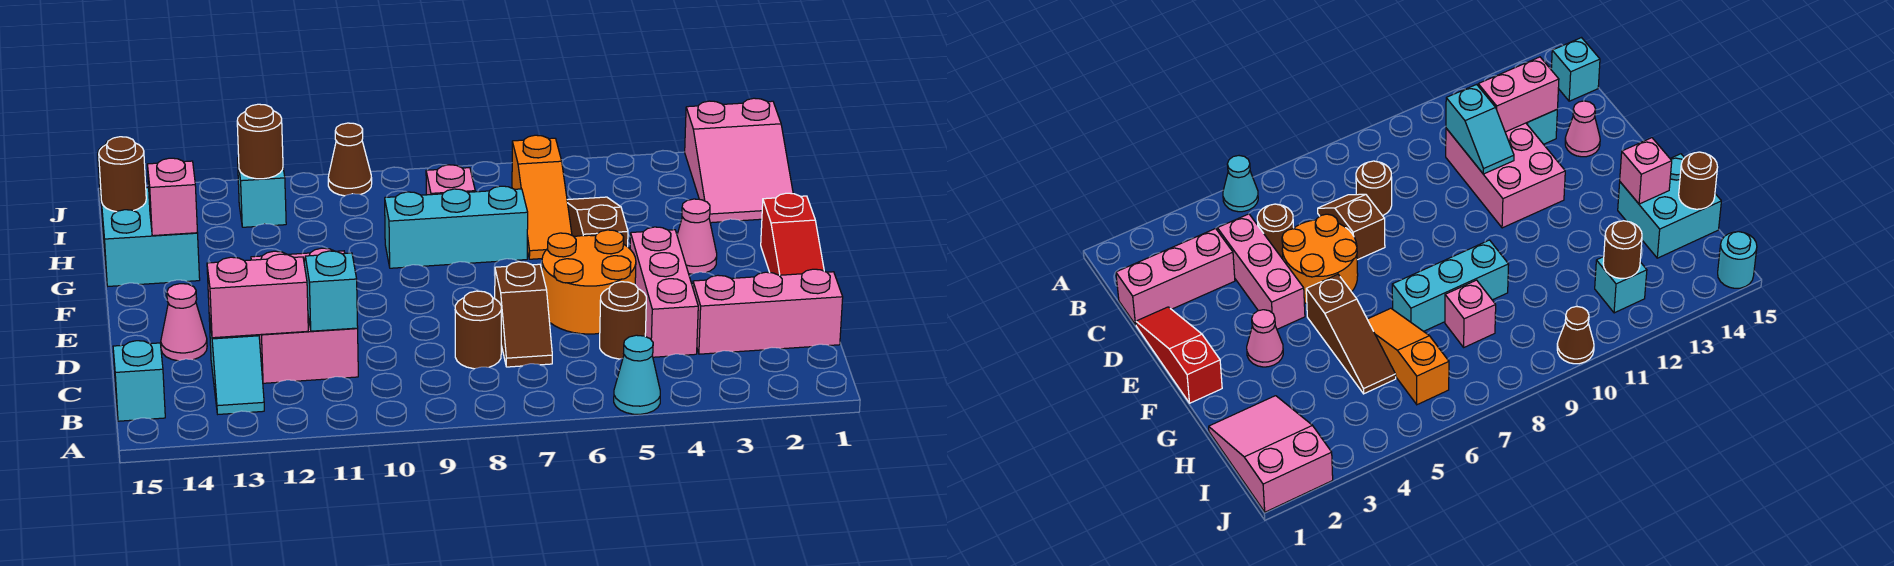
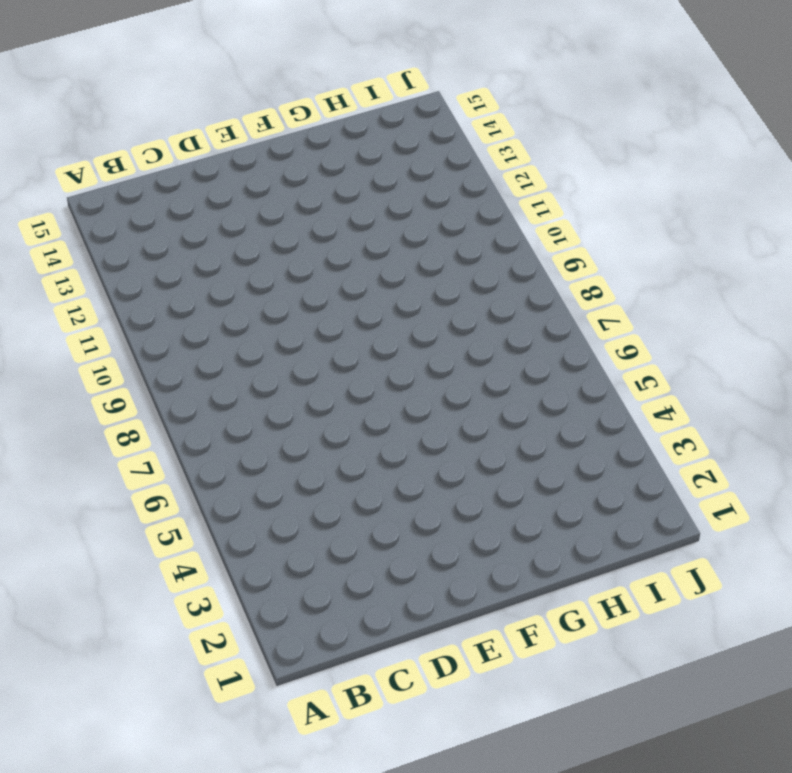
none -> cyan cone A5 level 1
none -> cyan slope B13:C13 level 1 top C
none -> cyan brick B15 level 1

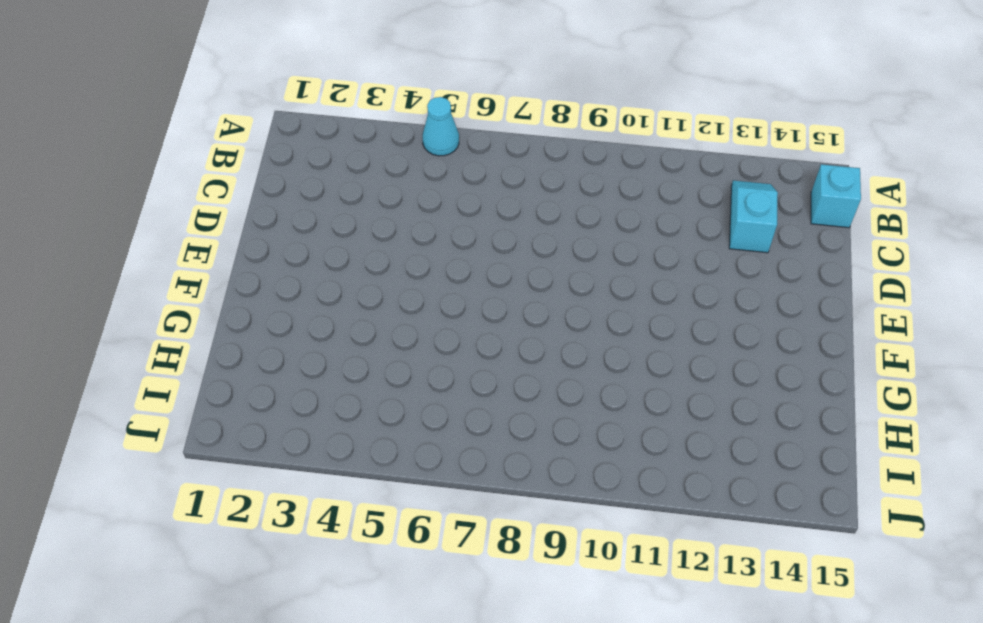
none -> pink brick C1:C3 level 1
none -> pink brick C4:E4 level 1
none -> brown round brick C5 level 1

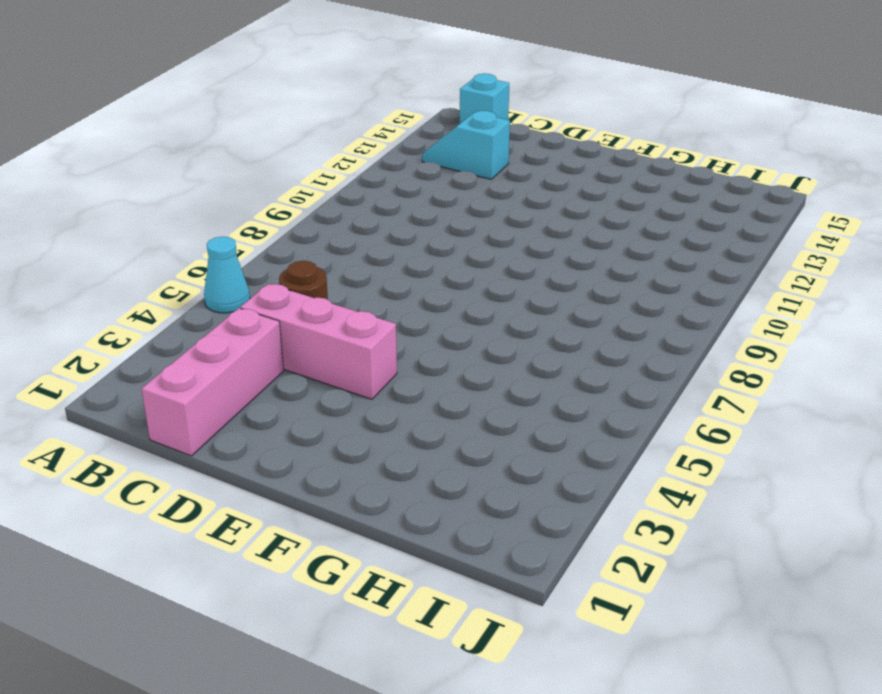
none -> brown slope C7:D7 level 1 top D
none -> brown round brick C8 level 1
none -> pink brick C11:E12 level 1

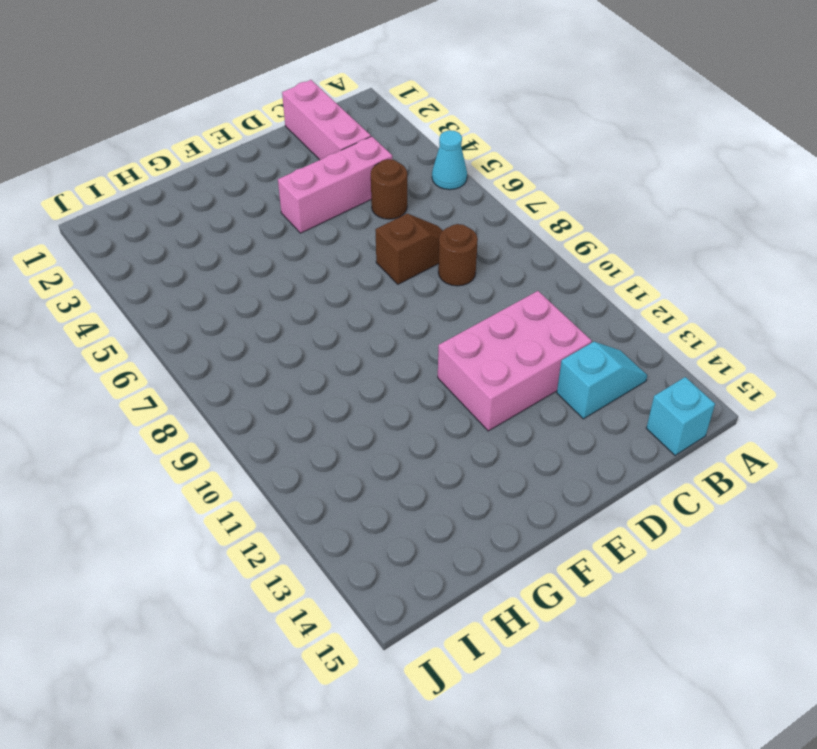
none -> red slope D1:F1 level 1 top F
none -> orange round brick D5:E6 level 1
none -> pink cone D14 level 1

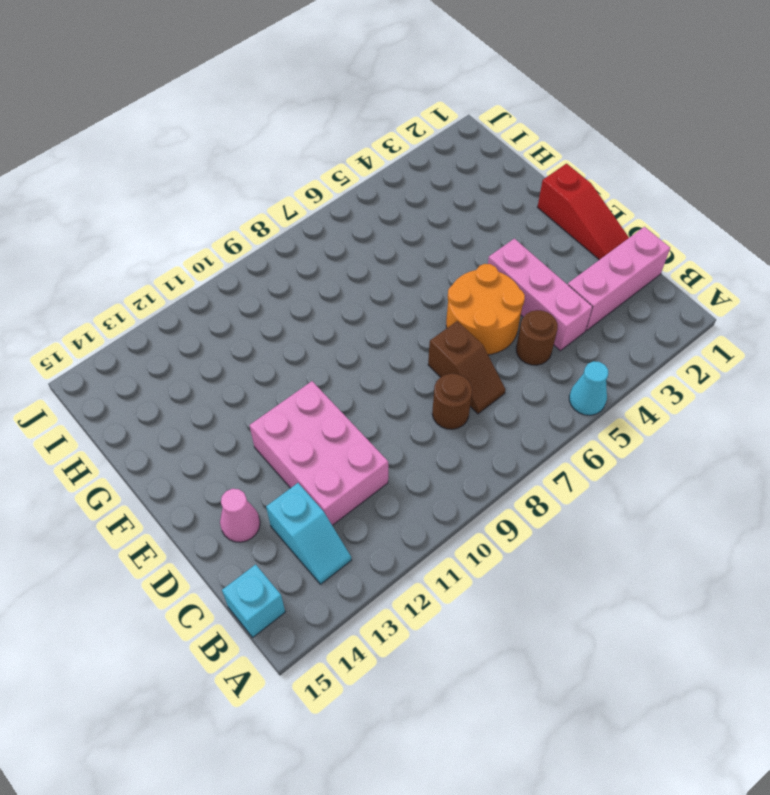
none -> pink cone F3 level 1
none -> brown slope F5:H5 level 1 top F
none -> orange slope G6:I6 level 1 top I

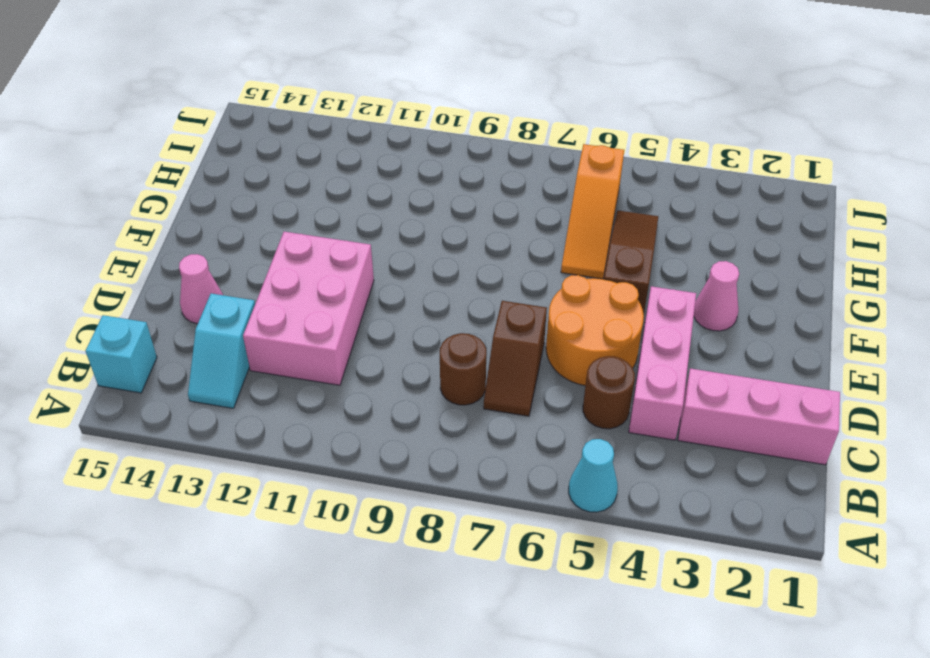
none -> red slope D1:F1 level 1 top F
none -> cyan brick G7:G9 level 1
none -> cyan brick G14:H15 level 1

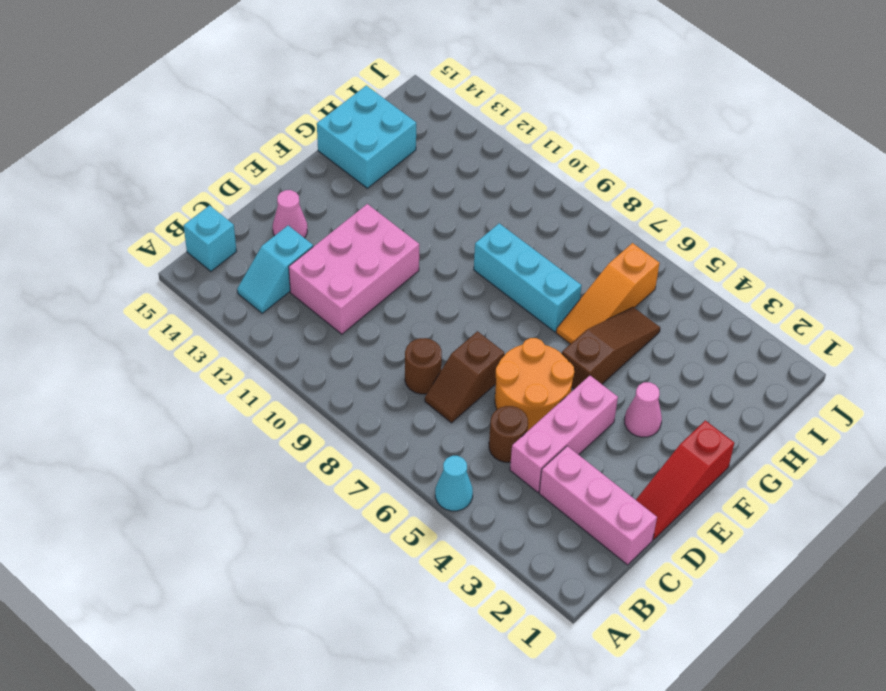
none -> pink slope H1:J2 level 1 top J
none -> pink brick H8 level 1
none -> cyan brick I12 level 1

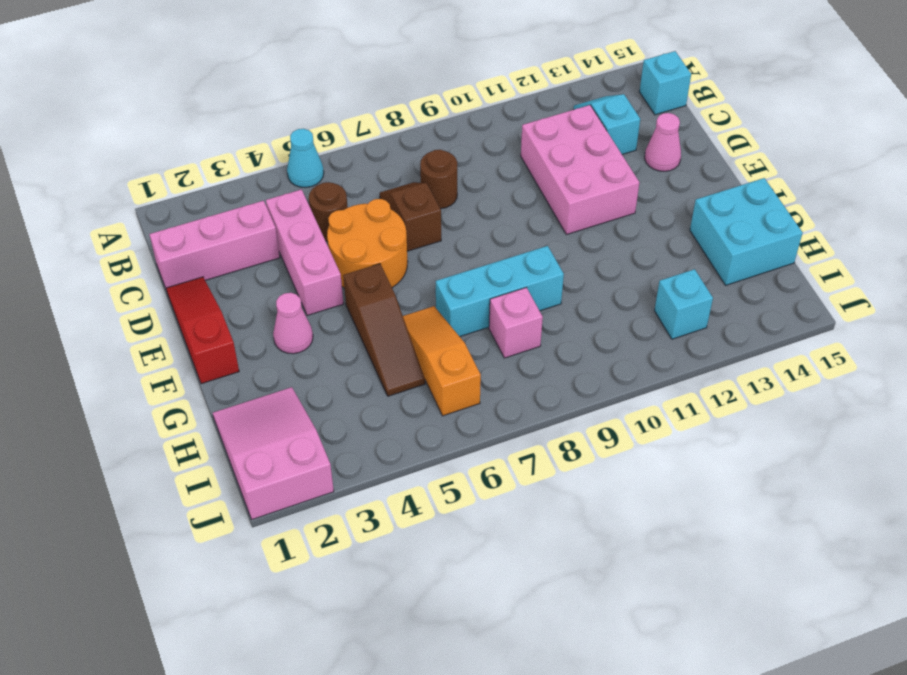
none -> brown cone J10 level 1
none -> cyan round brick J15 level 1
none -> cyan slope C11:D11 level 2 top C

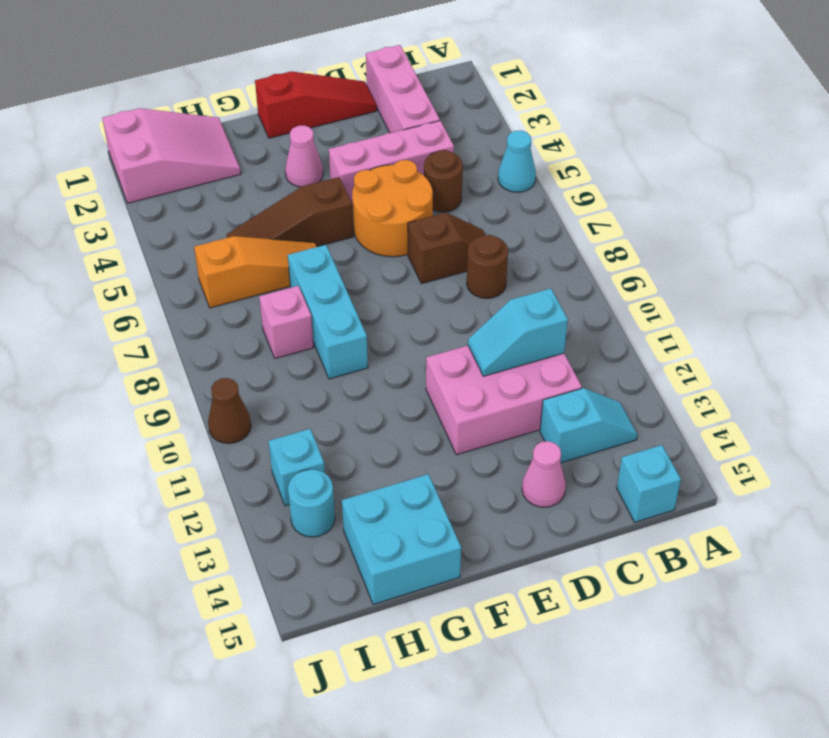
cyan round brick I13 level 1 -> cyan round brick J15 level 1
none -> pink brick C12:C13 level 2
none -> pink brick G14 level 2
none -> brown round brick H15 level 2

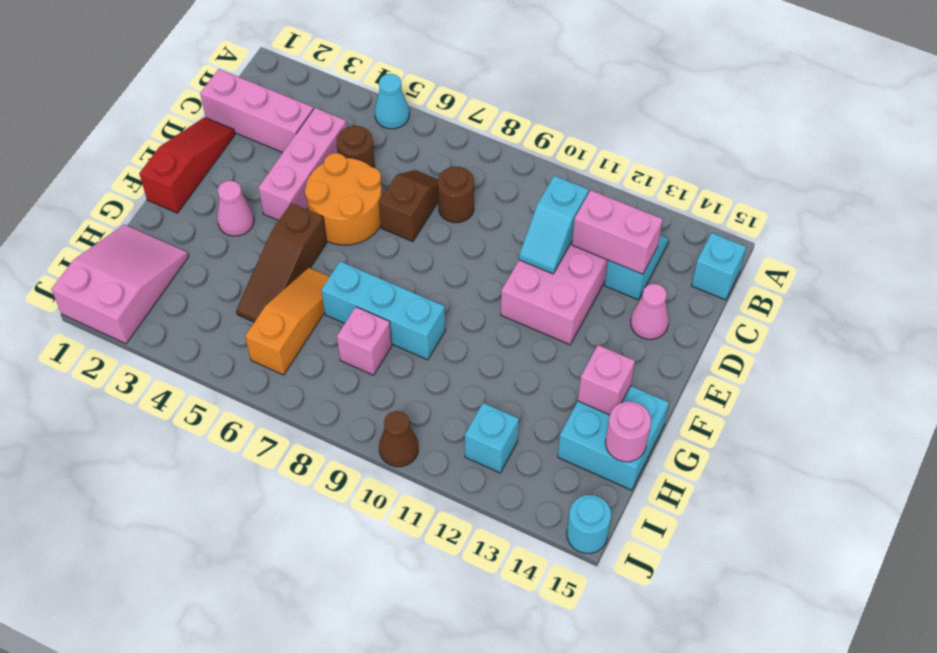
pink round brick H15 level 2 -> brown round brick H15 level 2
none -> brown round brick I12 level 2

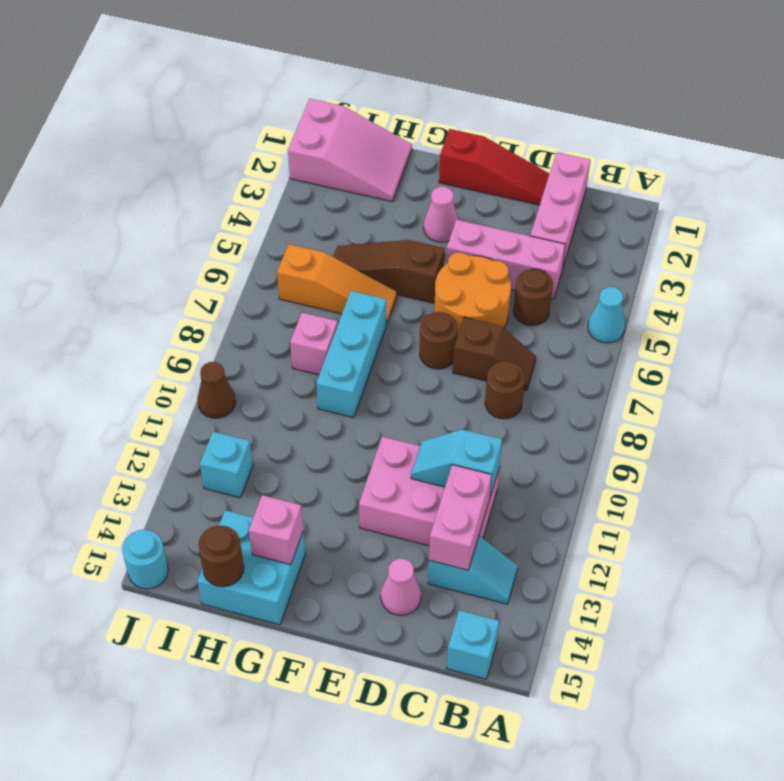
brown round brick E7 level 1 -> brown round brick I12 level 2

